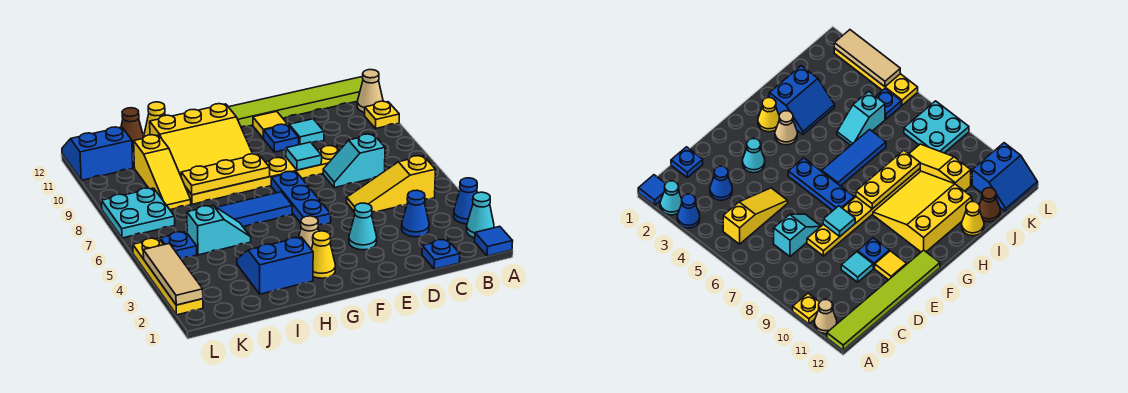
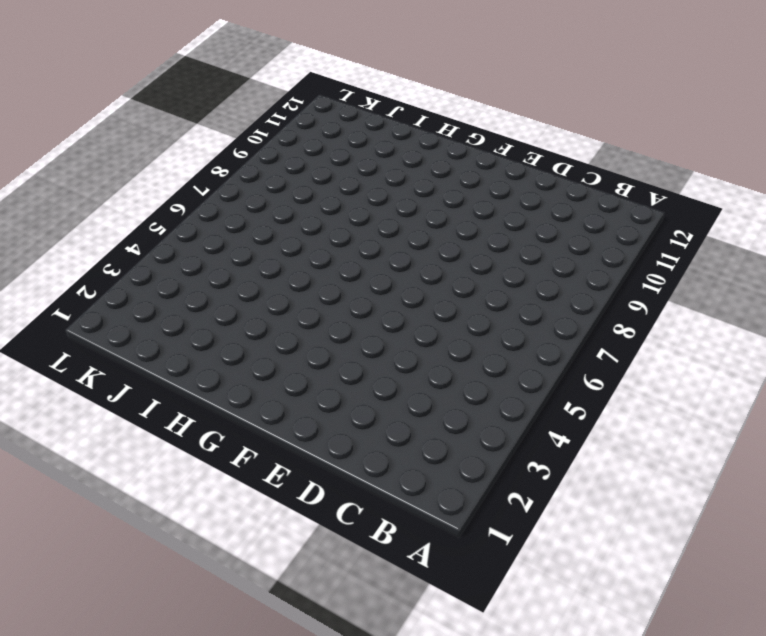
none -> blue tile A1 level 1
none -> cyan cone A2 level 1
none -> blue cone A3 level 1
none -> yellow plate A10 level 1

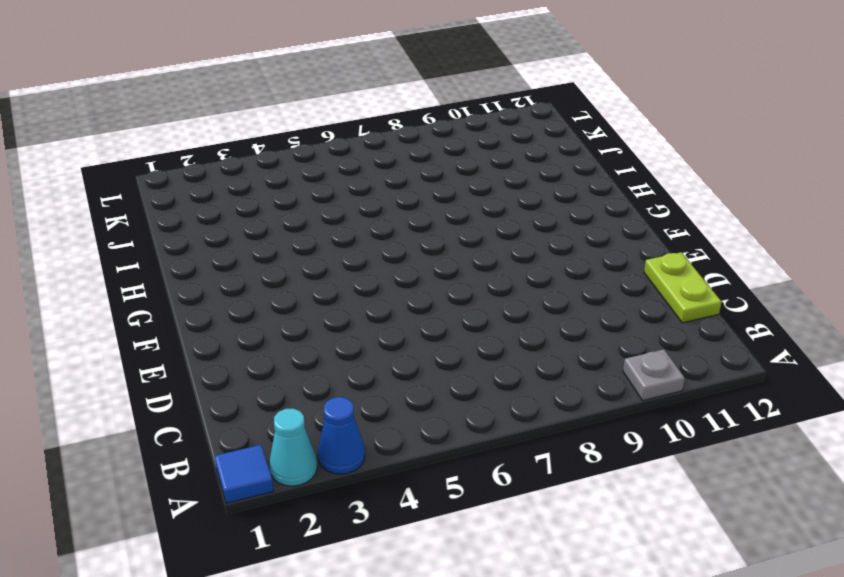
grey plate A10 level 1 -> yellow plate A10 level 1
lime plate C12:D12 level 1 -> lime tile A12:F12 level 1
none -> tan cone A11 level 1
none -> yellow slope B5:D5 level 1 top B
none -> blue plate C1 level 1
none -> blue cone C3 level 1

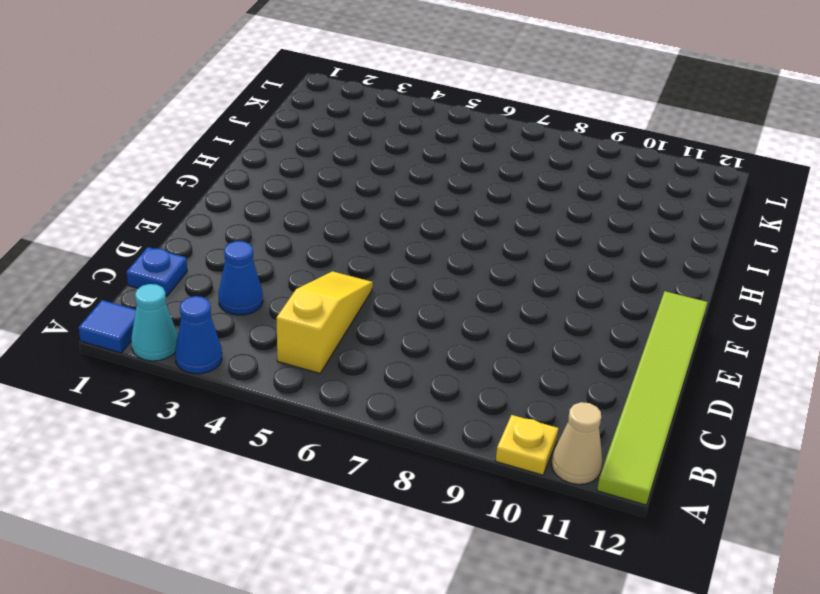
none -> cyan slope C7:D7 level 1 top C
none -> yellow plate D8:I8 level 1
none -> cyan tile D10 level 1
none -> cyan cone E3 level 1

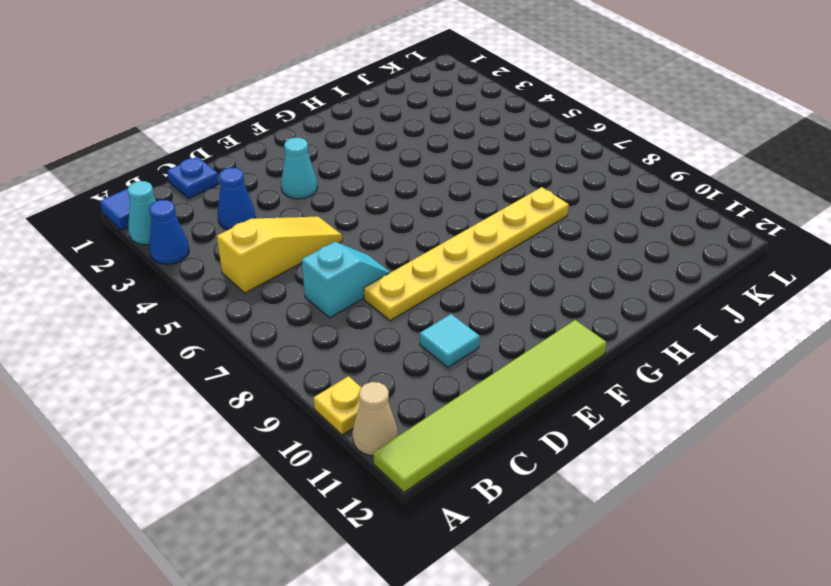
none -> blue plate E10 level 1
none -> yellow tile E11 level 1
none -> blue plate F5:F7 level 1
none -> yellow cone G2 level 1

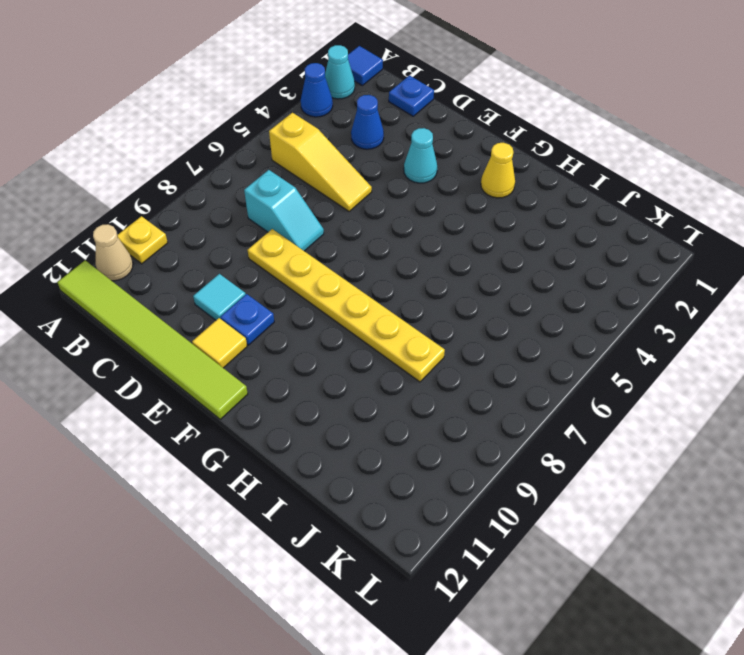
none -> blue plate F5:F7 level 1
none -> tan cone G3 level 1
none -> blue tile G6:I6 level 1
none -> yellow slope G9:I11 level 1 top 11

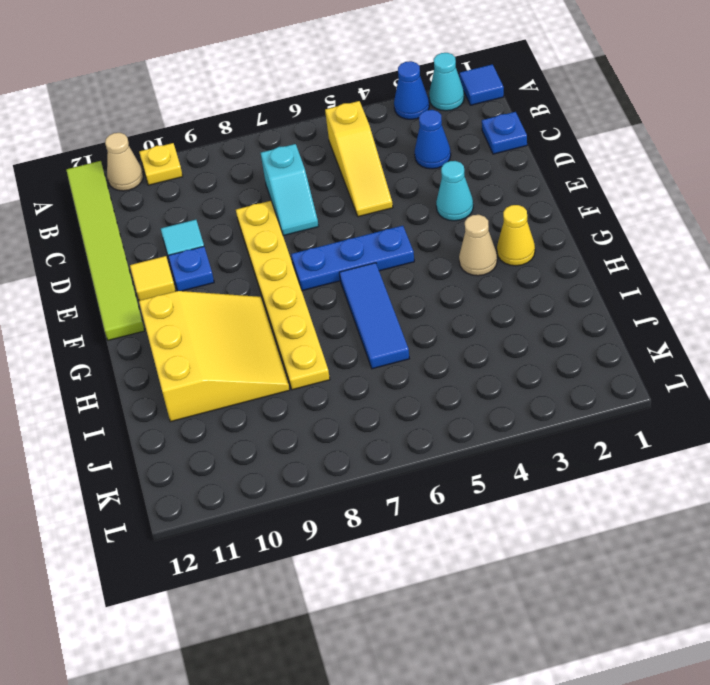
none -> blue slope H2:I3 level 1 top 2
none -> cyan slope I5:J5 level 1 top J
none -> yellow cone I12 level 1
none -> yellow slope J8:J10 level 1 top 10

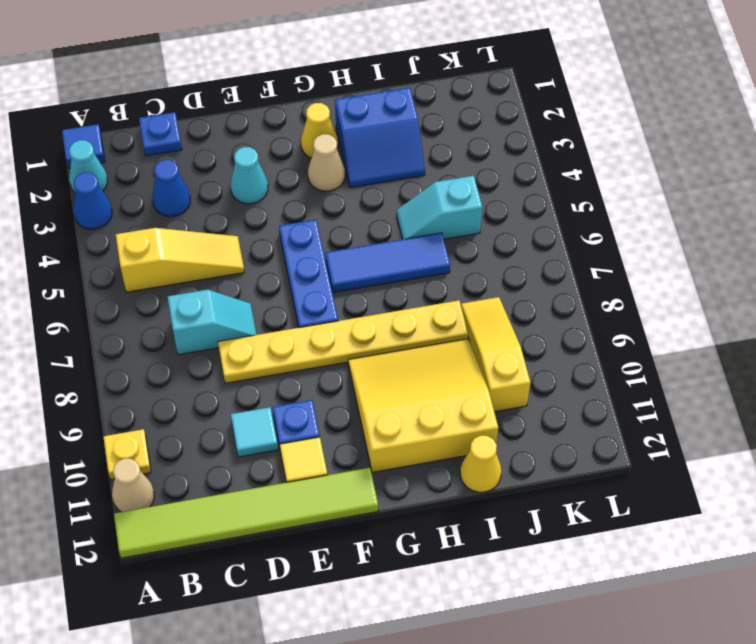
none -> brown cone J12 level 1
none -> blue plate K5 level 1
none -> cyan plate K7:L8 level 1
none -> blue slope K11:L12 level 1 top 11

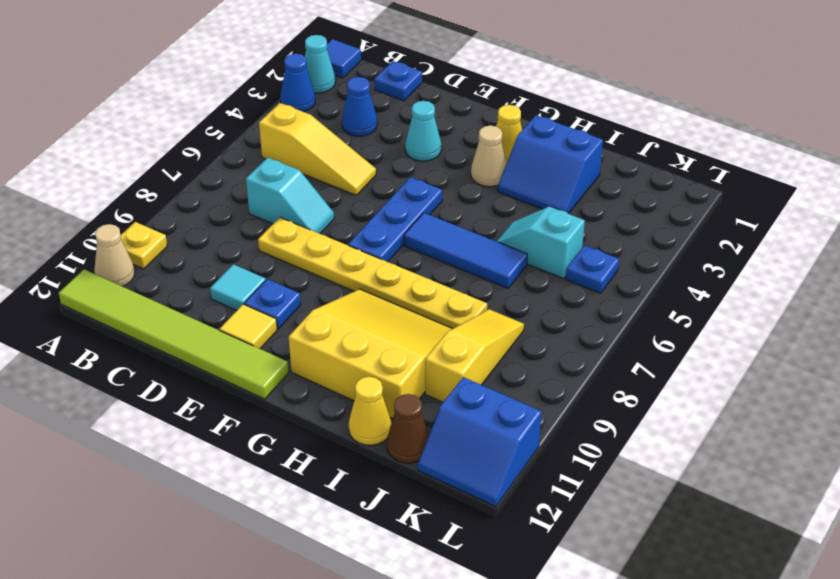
none -> cyan plate K7:L8 level 1
none -> yellow plate L2:L5 level 1
none -> cyan tile E8 level 2
none -> yellow plate G8:I8 level 2

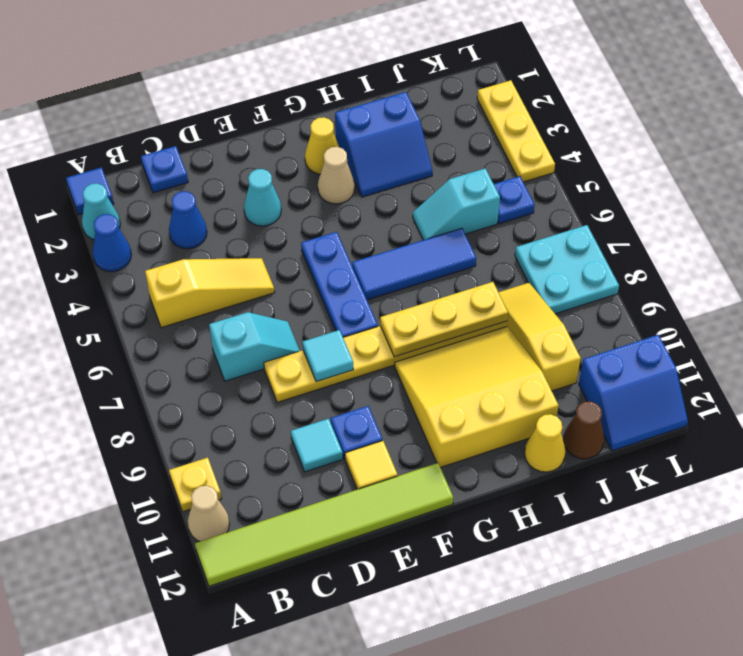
yellow plate L2:L4 level 1 -> yellow plate L2:L5 level 1
none -> tan tile L2:L4 level 2

